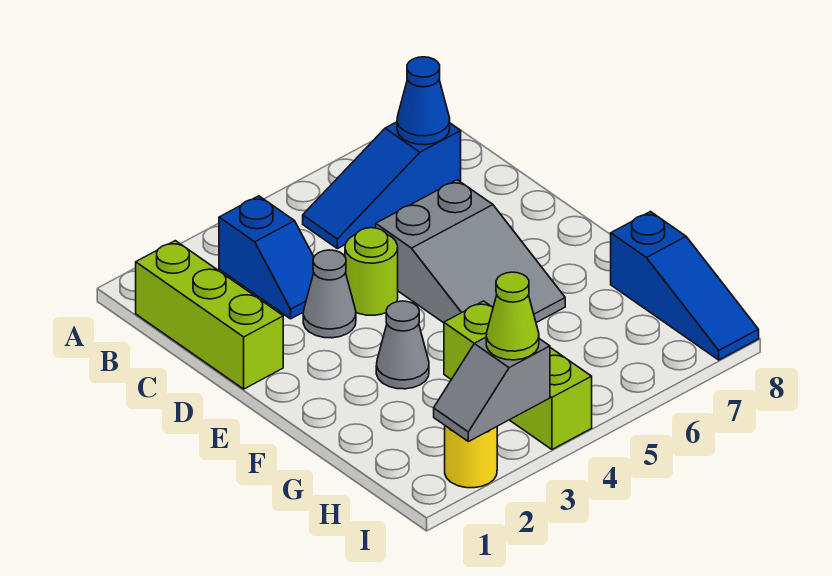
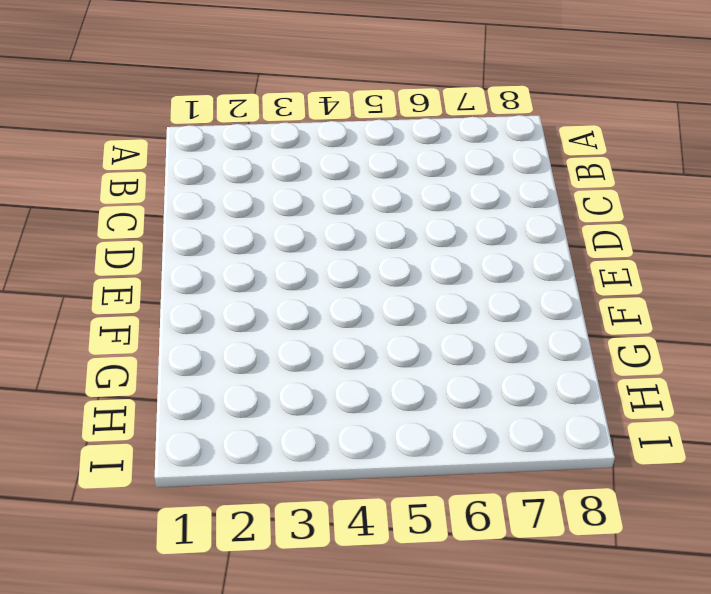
none -> lime brick B1:D1 level 1
none -> blue slope B3:C3 level 1 top B
none -> blue slope B5:B7 level 1 top 7

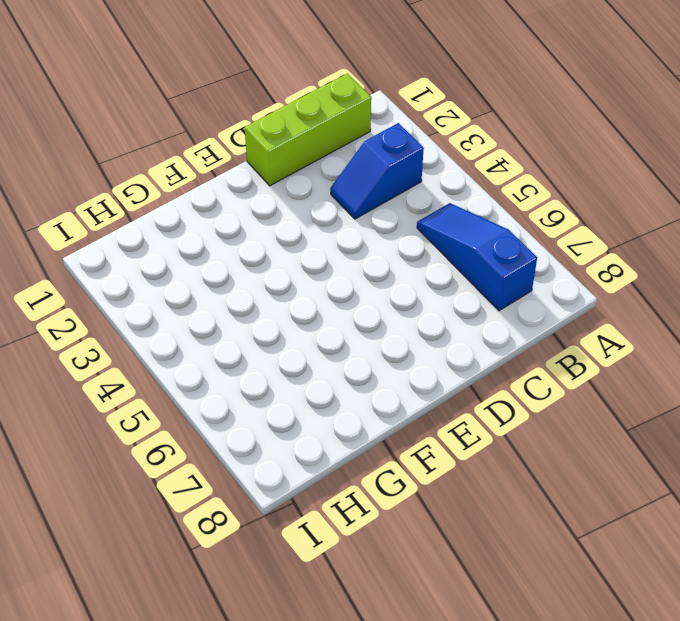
none -> grey cone D3 level 1
none -> lime round brick D4 level 1
none -> grey slope D5:F6 level 1 top D

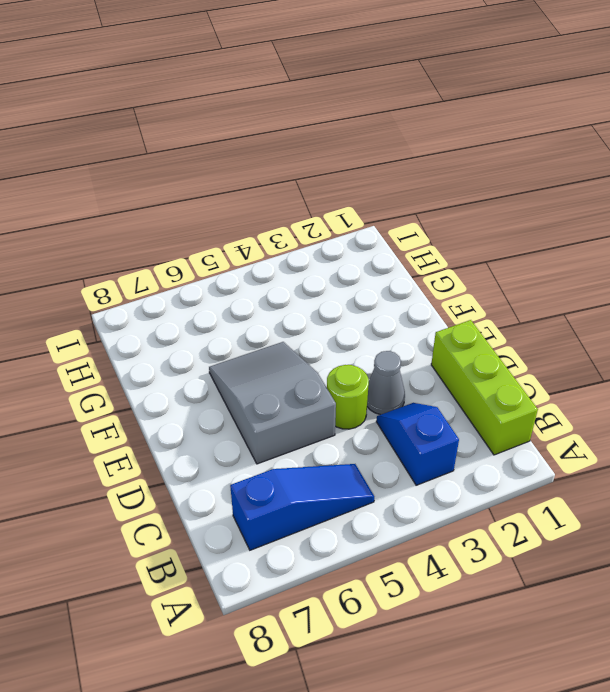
none -> grey cone F3 level 1
none -> lime brick G4:I4 level 1
none -> blue slope G8:I8 level 1 top G

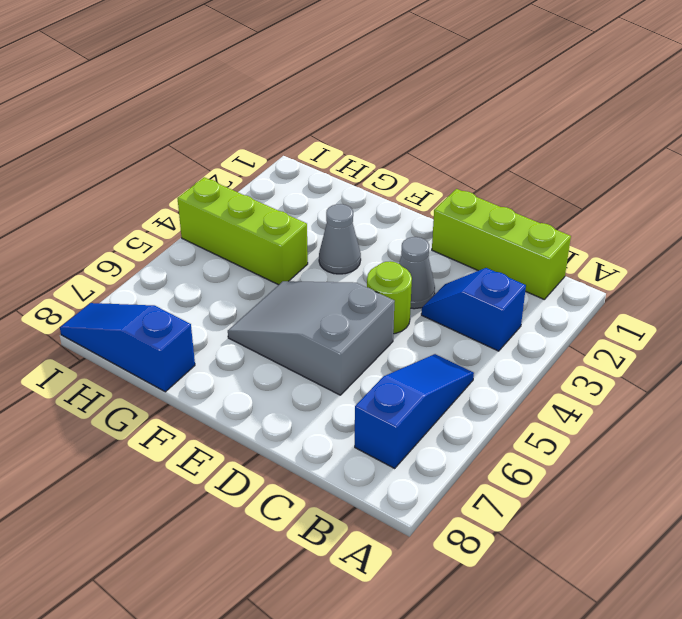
none -> yellow round brick I2 level 1
none -> blue cone B7 level 2
none -> grey slope I2:I3 level 2 top 3

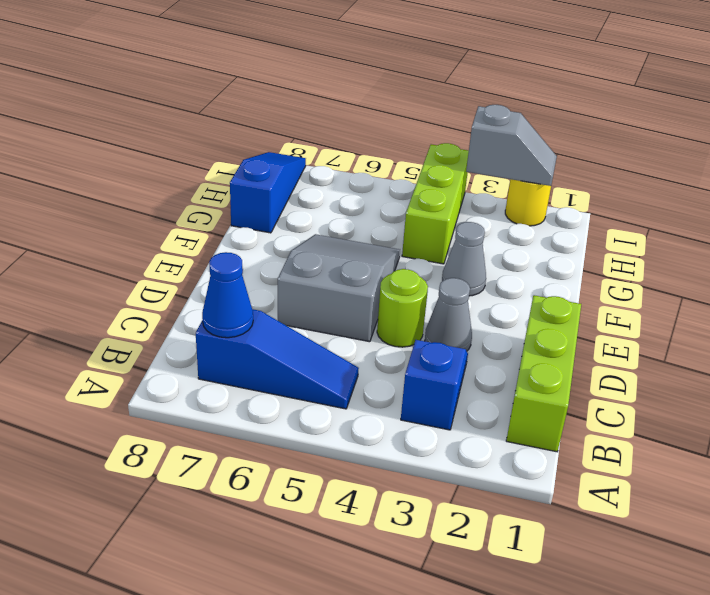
none -> lime cone I3 level 3

